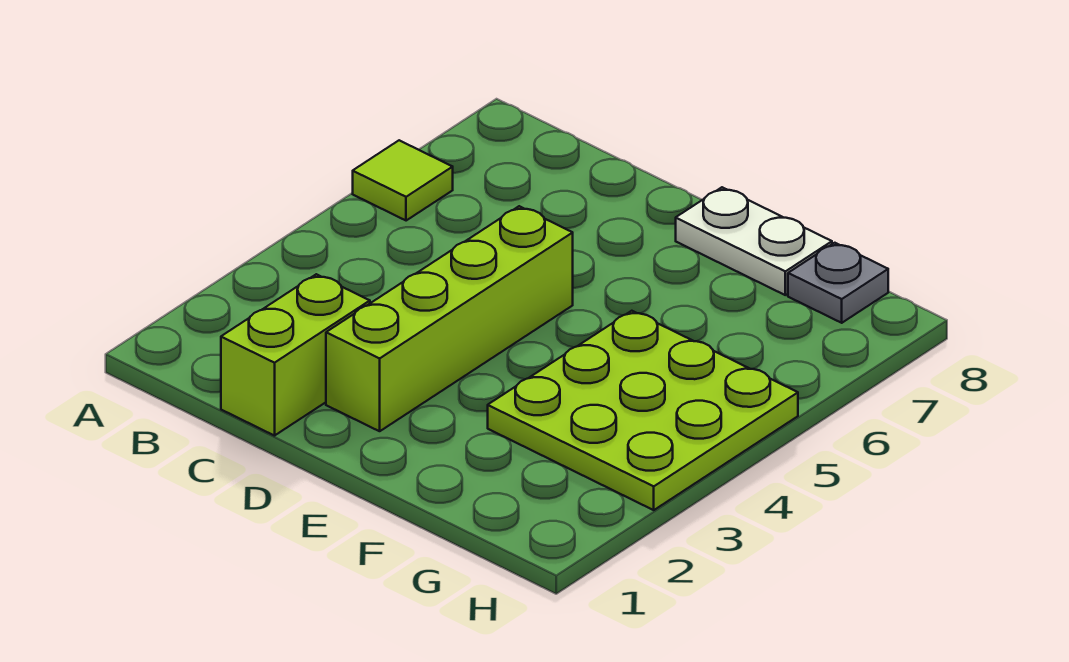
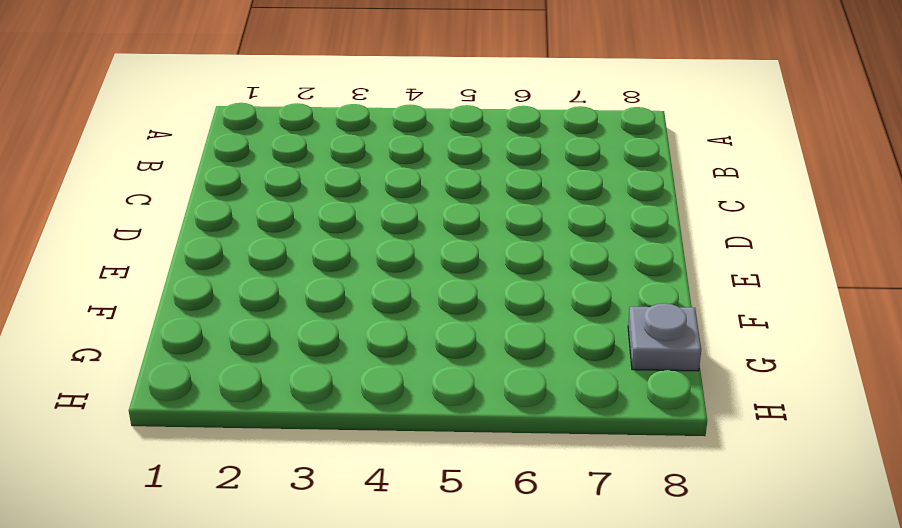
none -> lime tile A6 level 1
none -> lime brick C1:C2 level 1

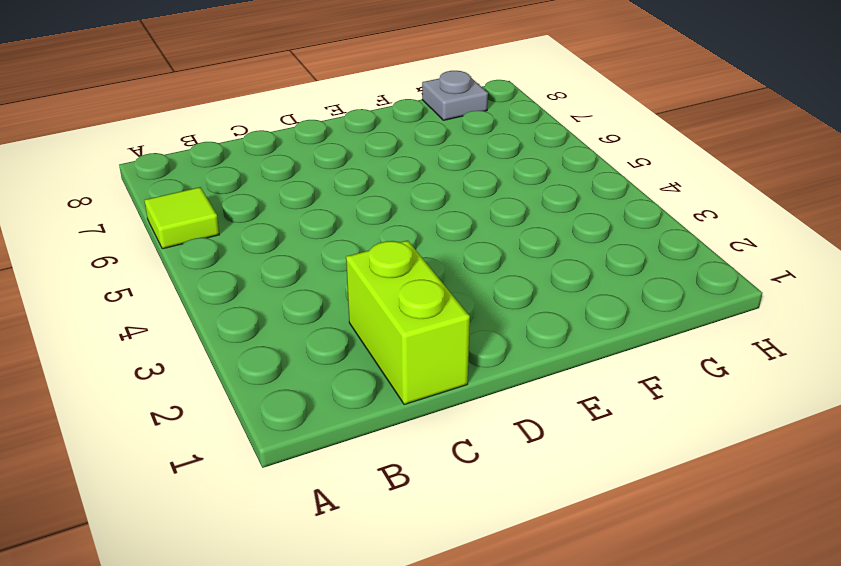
none -> lime brick D2:D5 level 1
none -> white plate E8:F8 level 1

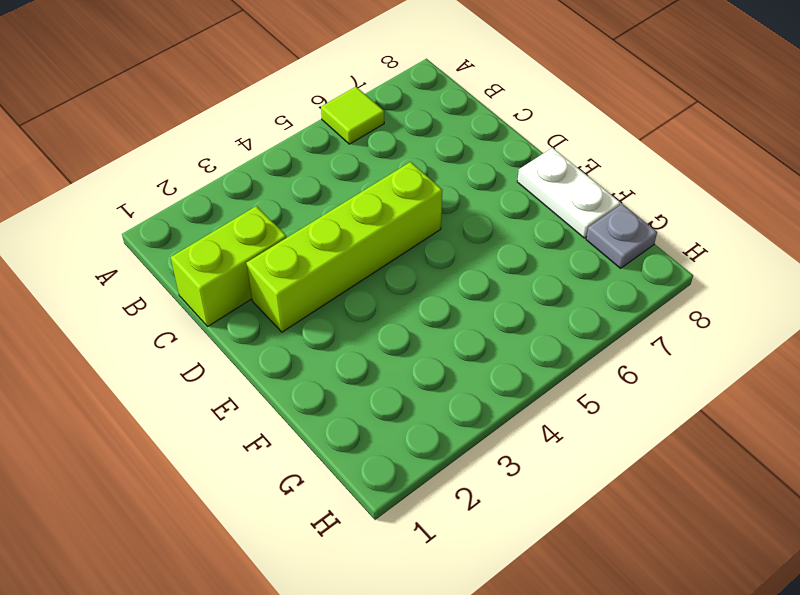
none -> lime plate F3:H5 level 1

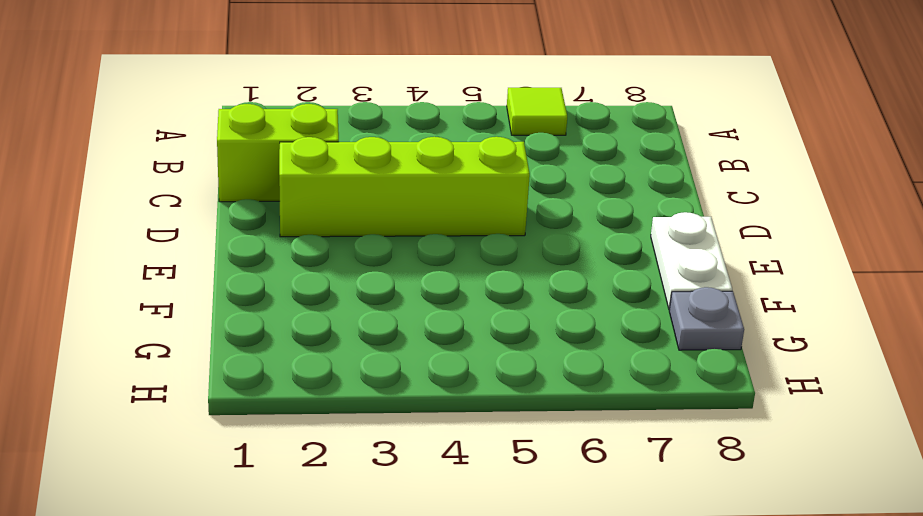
none -> lime plate F3:H5 level 1

